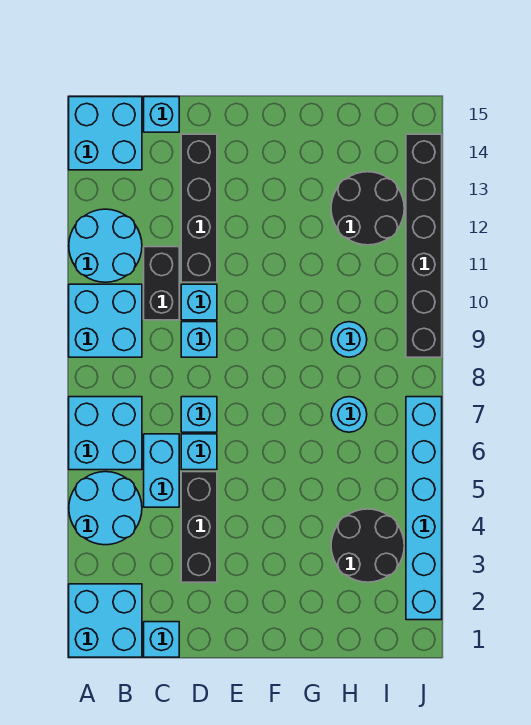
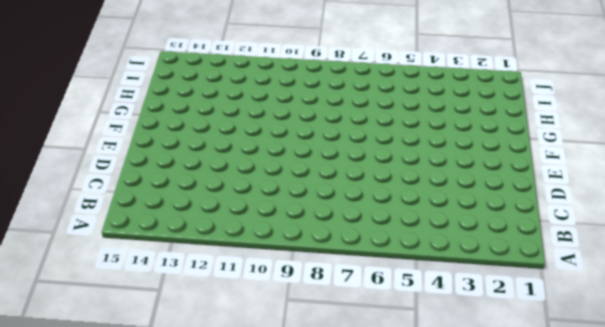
none -> cyan brick A1:B2 level 1
none -> cyan round brick A4:B5 level 1
none -> cyan brick A6:B7 level 1

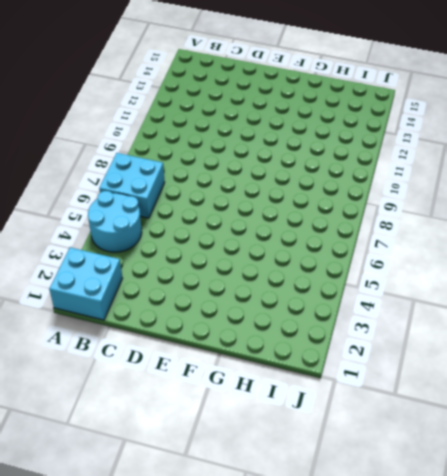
none -> cyan brick A9:B10 level 1
none -> cyan round brick A11:B12 level 1
none -> cyan brick A14:B15 level 1

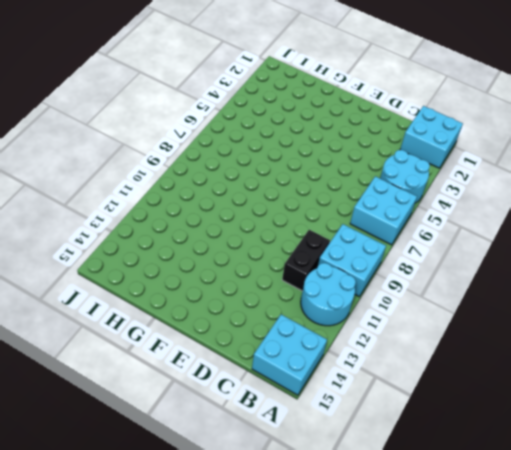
none -> cyan brick C1 level 1
none -> cyan brick C5:C6 level 1
none -> cyan brick C15 level 1

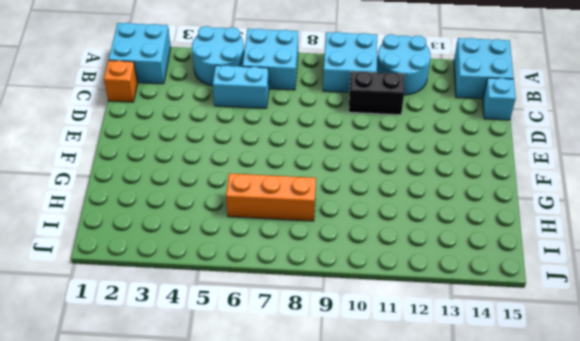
orange brick C1 level 1 -> cyan brick C1 level 1
orange brick H6:H8 level 1 -> cyan round brick H7 level 1
none -> black brick D3:D5 level 1
none -> cyan brick D6 level 1
none -> cyan brick D7 level 1

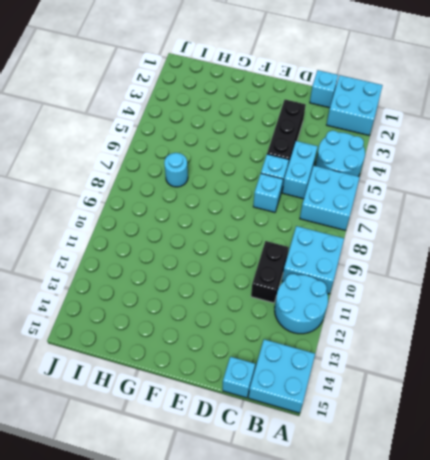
none -> cyan brick D9 level 1
none -> cyan brick D10 level 1
none -> black brick D11:D14 level 1

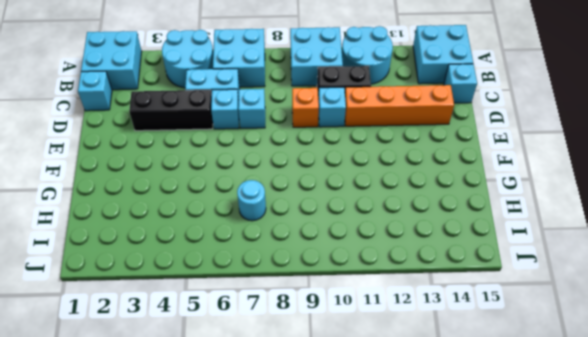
orange brick D9 level 1 -> cyan brick D9 level 1
orange brick D11:D14 level 1 -> black brick D11:D14 level 1
none -> black round brick H3:I4 level 1
none -> cyan round brick H9 level 1
none -> black round brick H12:I13 level 1

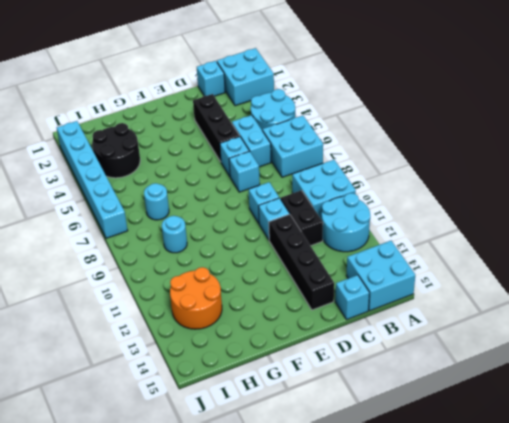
orange round brick H12:I13 level 1 -> black round brick H12:I13 level 1
none -> black brick J9:J14 level 1

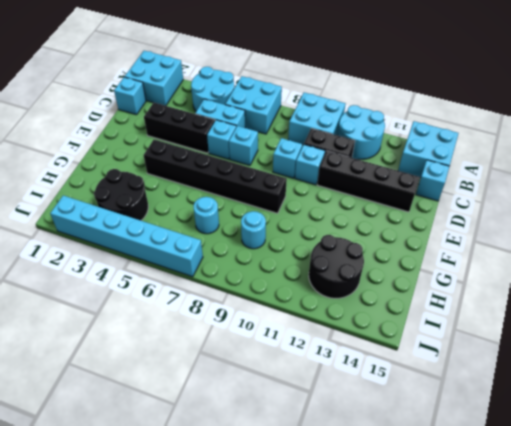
black brick F4:F9 level 1 -> black brick J9:J14 level 1

